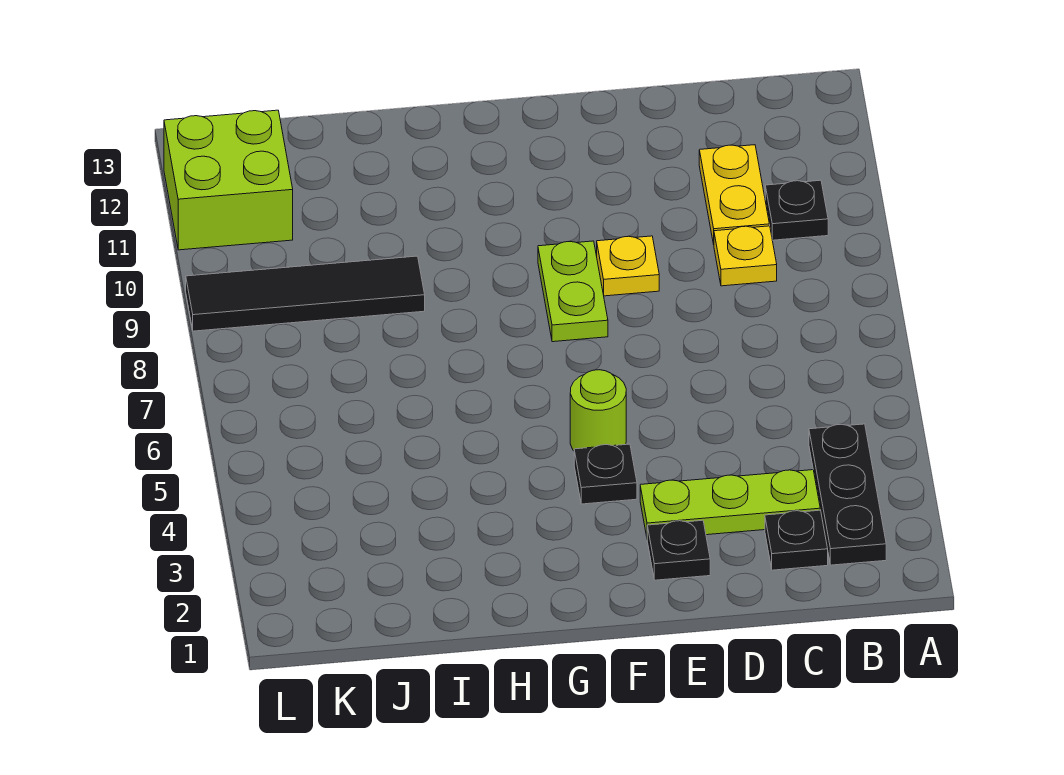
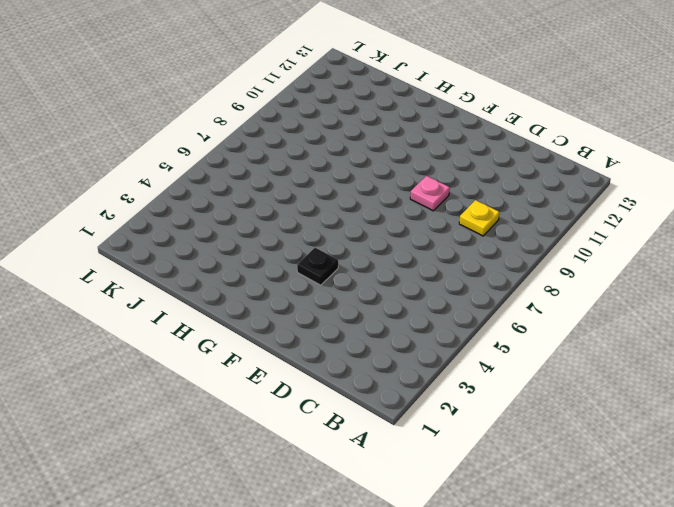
pink plate E9 level 1 -> yellow plate E9 level 1
none -> black plate B2:B4 level 1
none -> black plate B10 level 1
none -> black plate C2 level 1

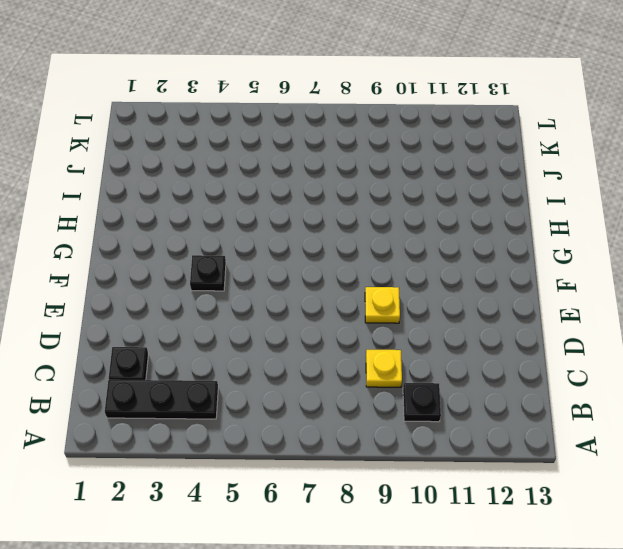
none -> lime plate C3:E3 level 1
none -> yellow plate C10:C11 level 1
none -> black plate E2 level 1

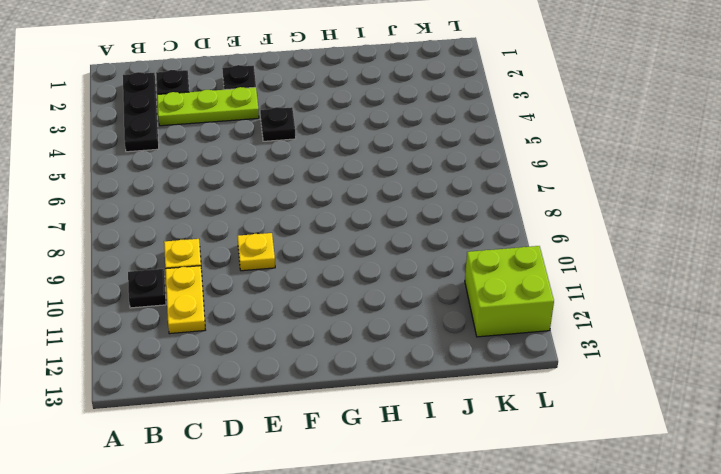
none -> lime round brick F5 level 1
none -> lime plate F8:F9 level 1
none -> black tile I9:L9 level 1

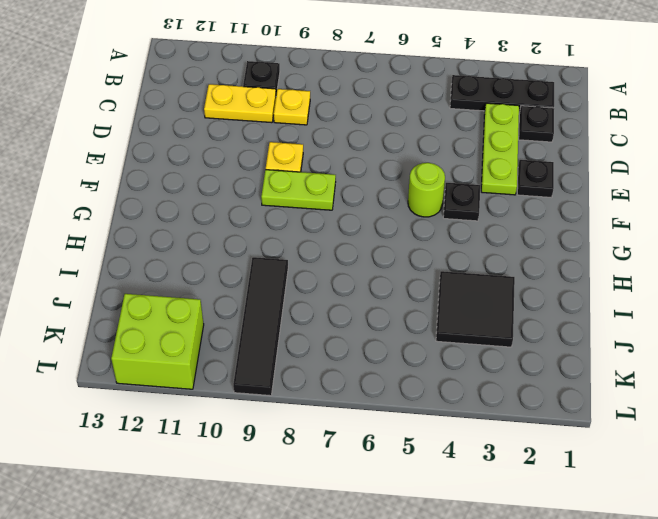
black tile I3:J4 level 1 -> none

